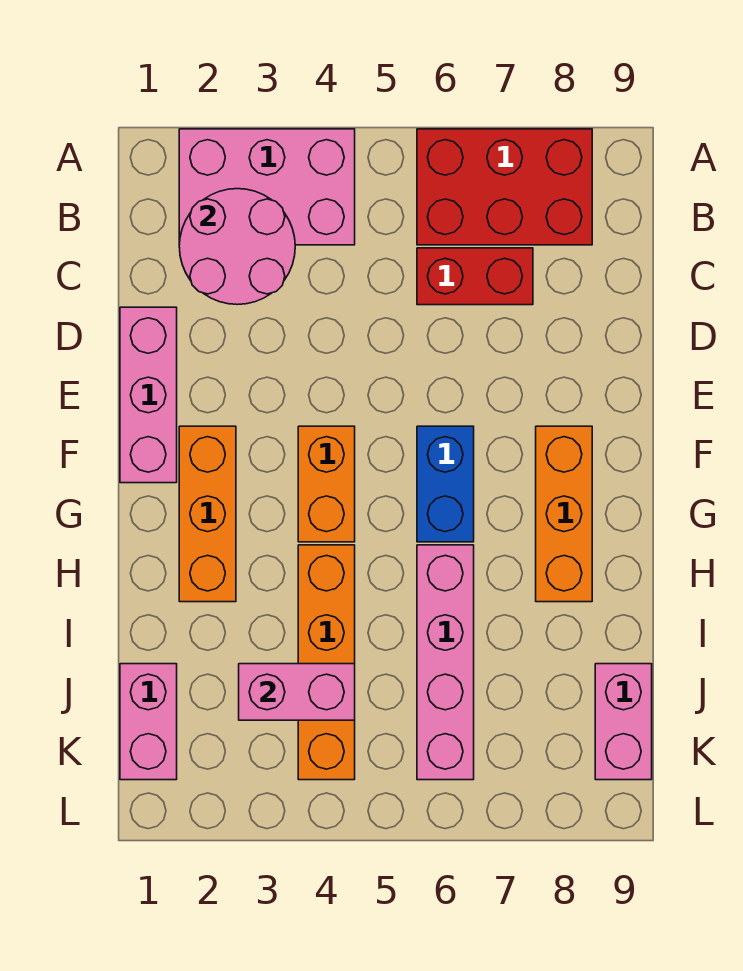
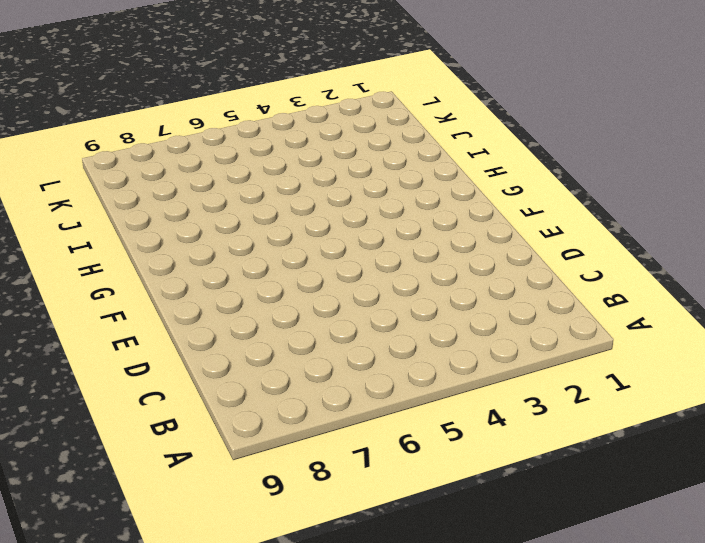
none -> pink brick A2:B4 level 1
none -> red brick A6:B8 level 1
none -> red brick C6:C7 level 1

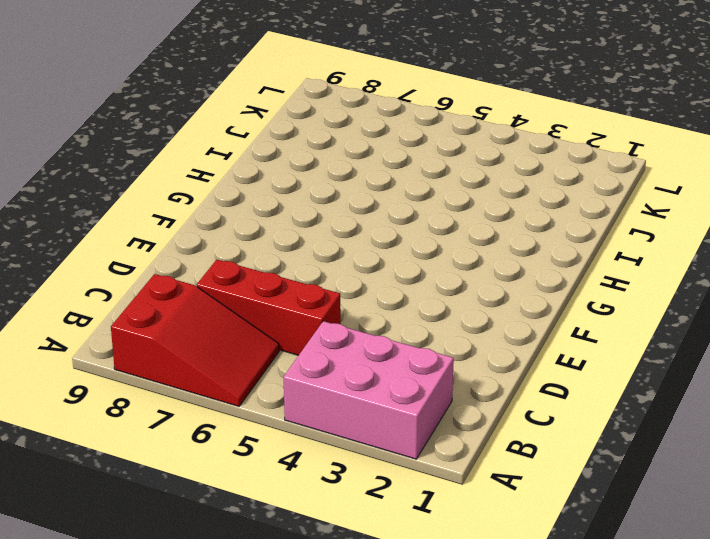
red slope A6:B8 level 1 top 8 -> red brick A6:B8 level 1
red brick C5:C7 level 1 -> red brick C6:C7 level 1
none -> pink brick D1:F1 level 1
none -> orange brick F2:H2 level 1
none -> orange brick F4:G4 level 1

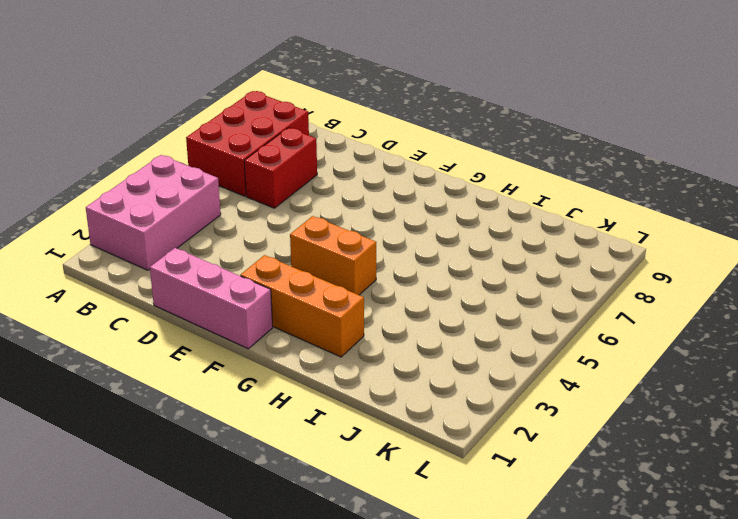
none -> blue brick F6:G6 level 1
none -> orange brick F8:H8 level 1
none -> orange brick H4:K4 level 1

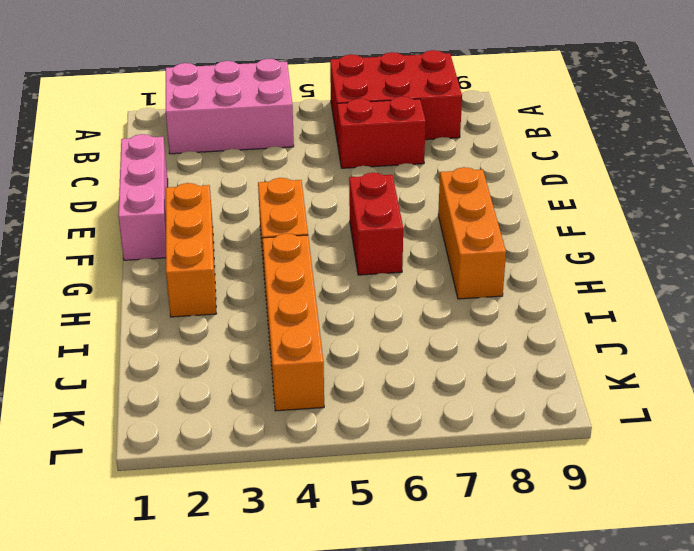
red brick F6:G6 level 1 -> blue brick F6:G6 level 1
none -> pink brick H6:K6 level 1
none -> pink brick J1:K1 level 1
none -> pink brick J9:K9 level 1

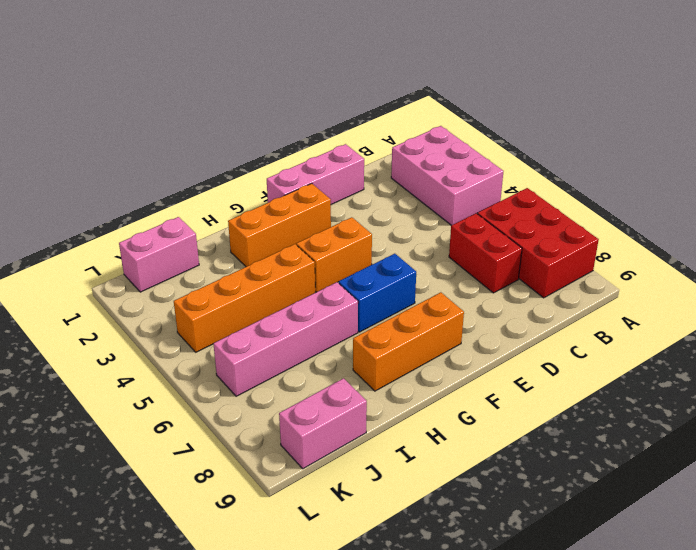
none -> pink round brick B2:C3 level 2
none -> pink brick J3:J4 level 2

